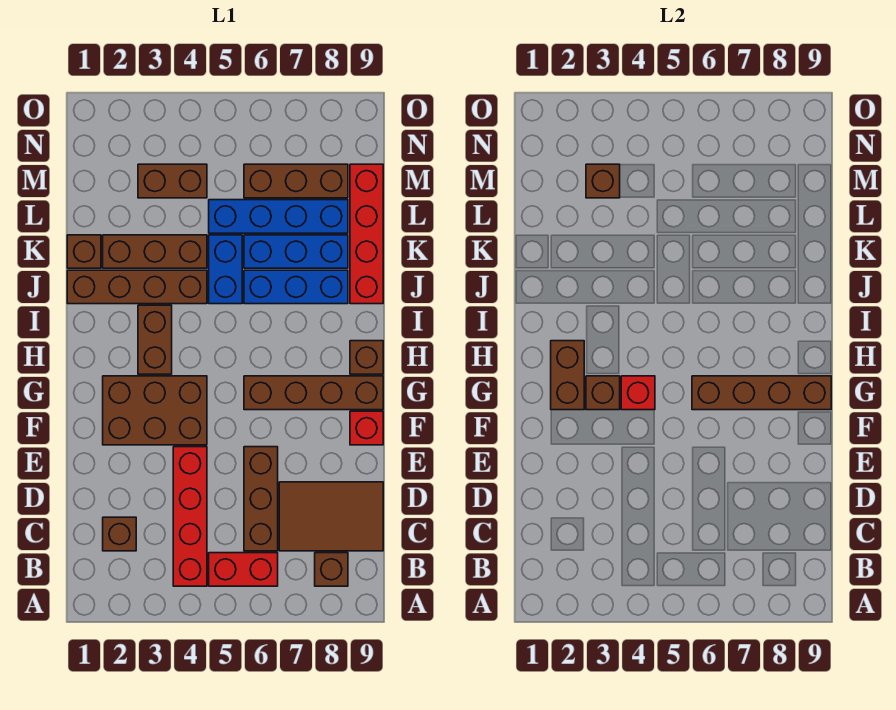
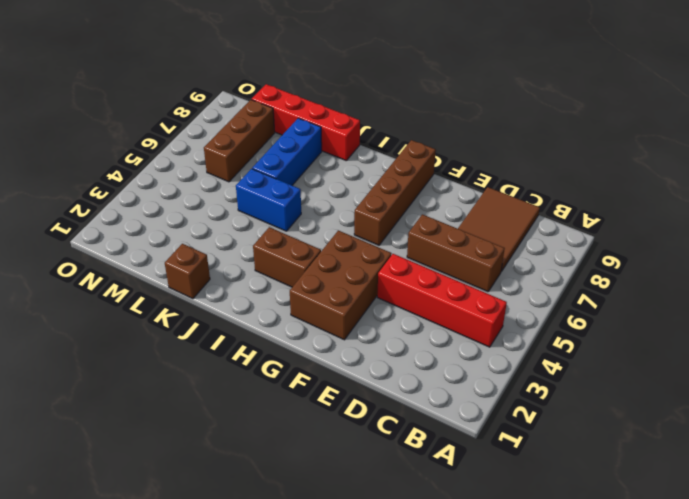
none -> red brick B5:B6 level 1
none -> brown brick B8 level 1
none -> brown brick C2 level 1

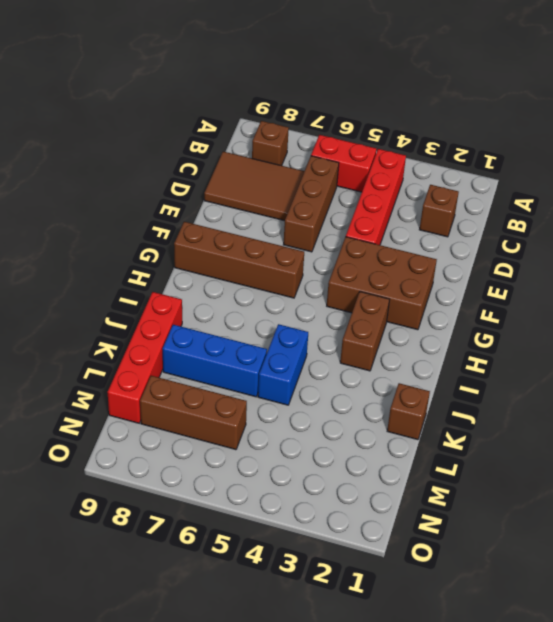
none -> red brick F9 level 1
none -> brown brick H9 level 1
none -> brown brick J1:J4 level 1

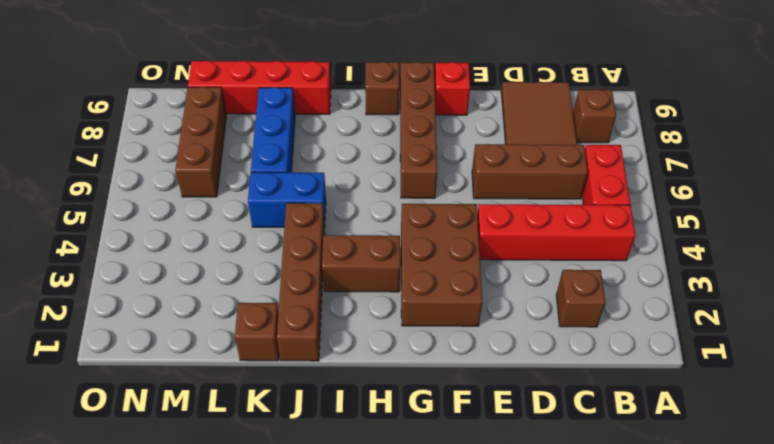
none -> blue brick J6:J8 level 1
none -> brown brick K2:K4 level 1
none -> blue brick L5:L8 level 1

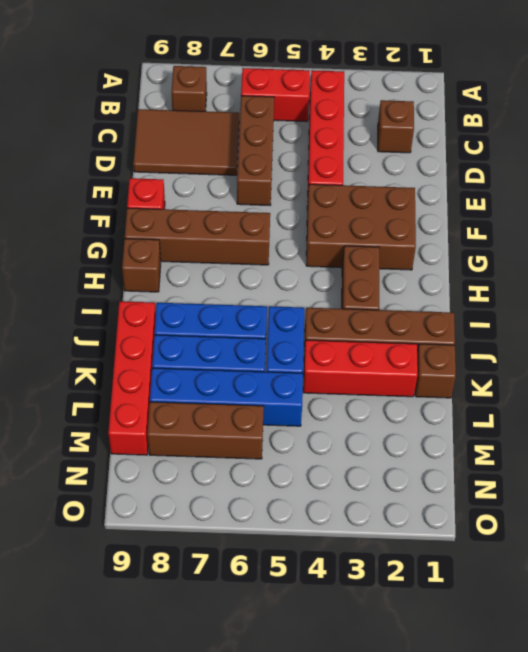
red brick K2:K4 level 1 -> brown brick K2:K4 level 1
none -> brown brick M3:M4 level 1
none -> brown brick G2:H2 level 2
none -> brown brick G3 level 2

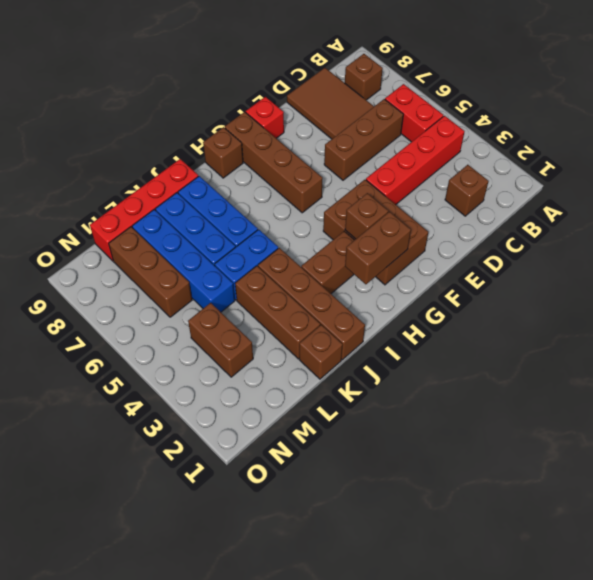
none -> red brick G4 level 2
none -> brown brick G6:G9 level 2
none -> brown brick M3 level 2

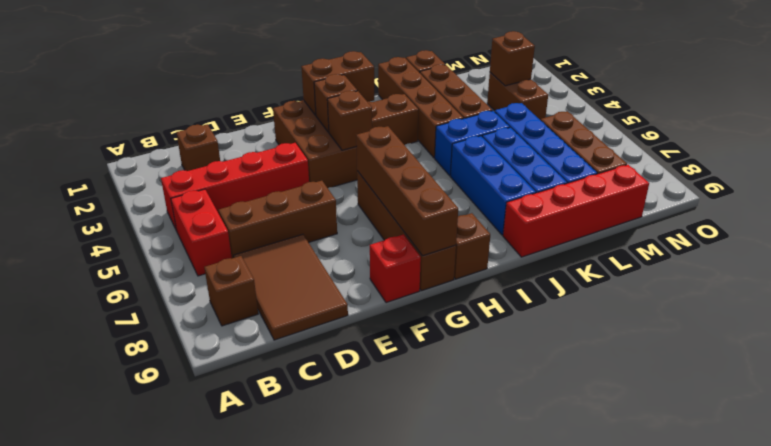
brown brick G4 level 2 -> red brick G4 level 2

